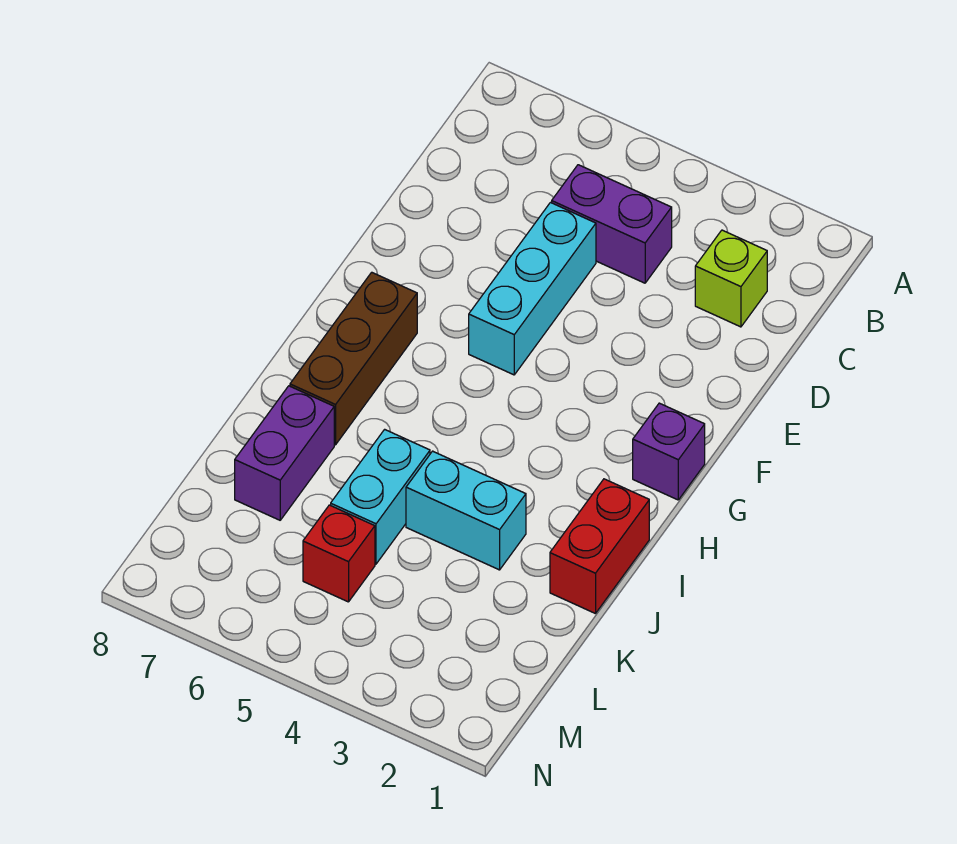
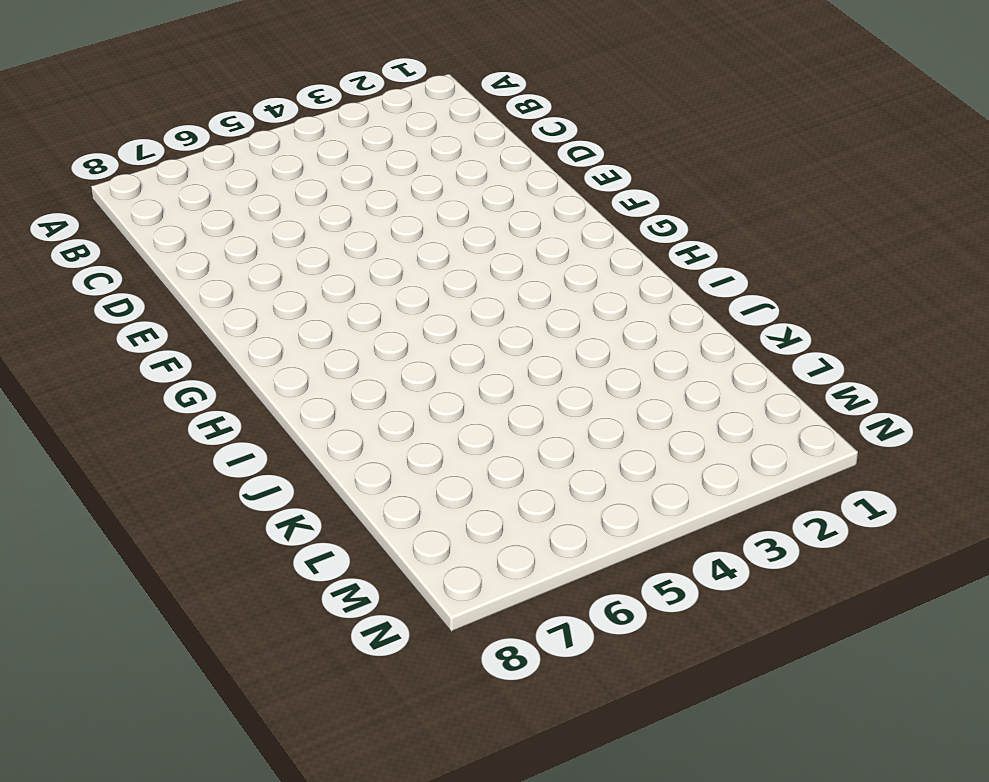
none -> lime brick C2 level 1
none -> purple brick C4:C5 level 1

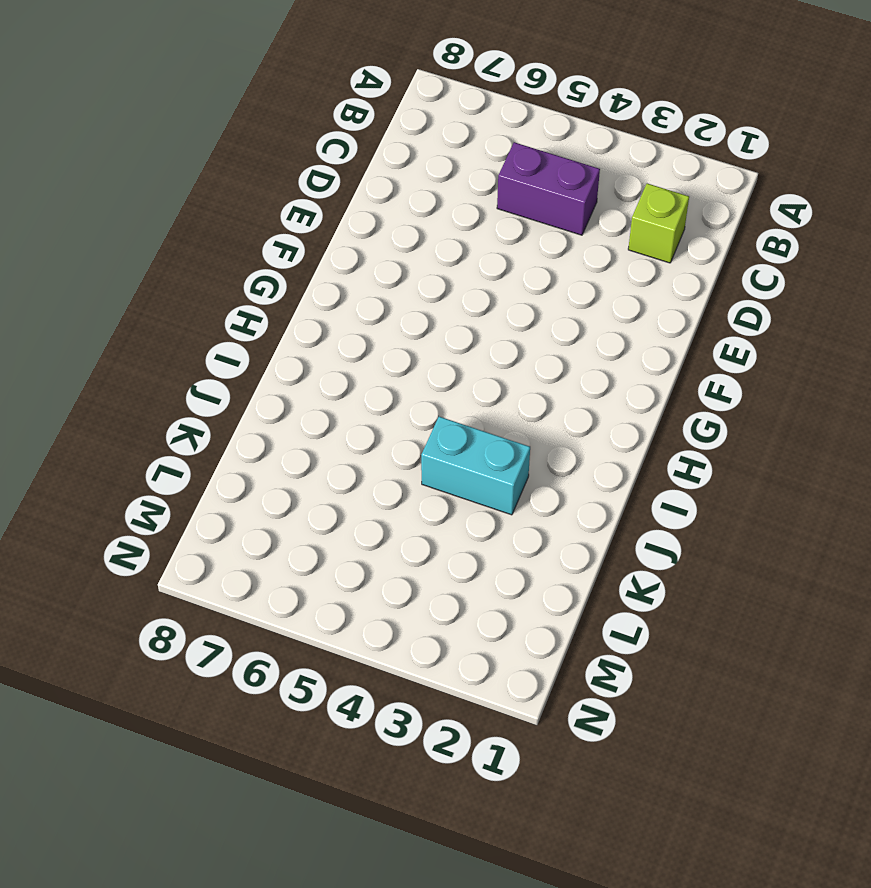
none -> cyan brick D5:F5 level 1
none -> purple brick G1 level 1

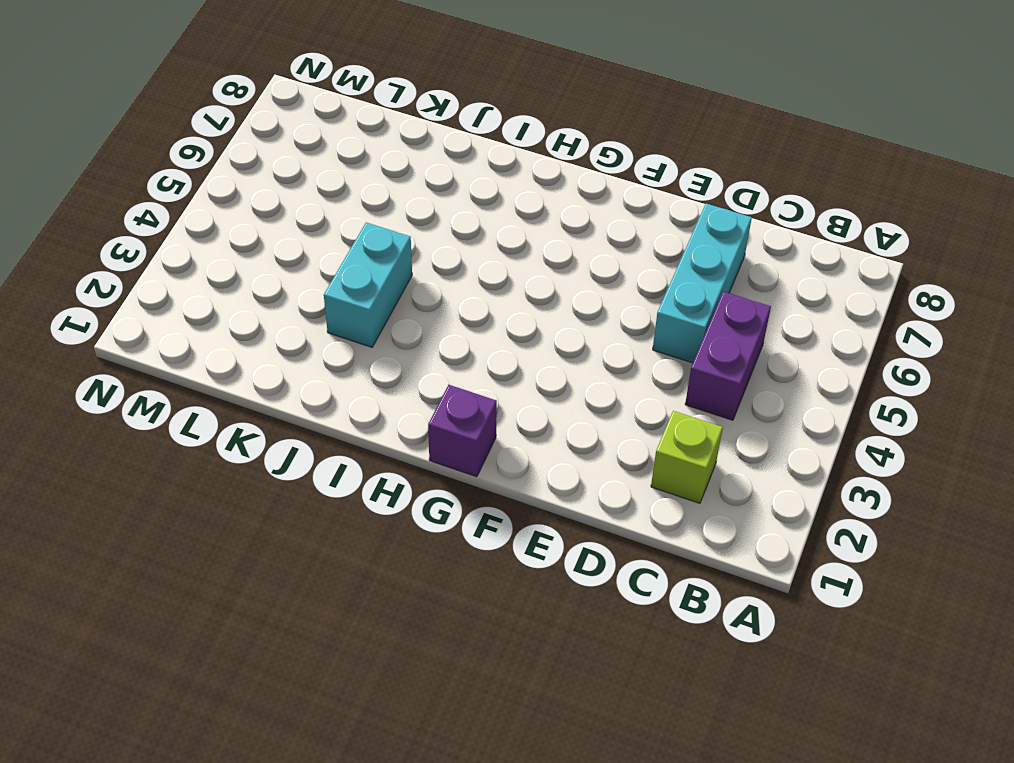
cyan brick D5:D7 level 1 -> cyan brick D5:F5 level 1
none -> brown brick G7:I7 level 1
none -> red brick I1:J1 level 1

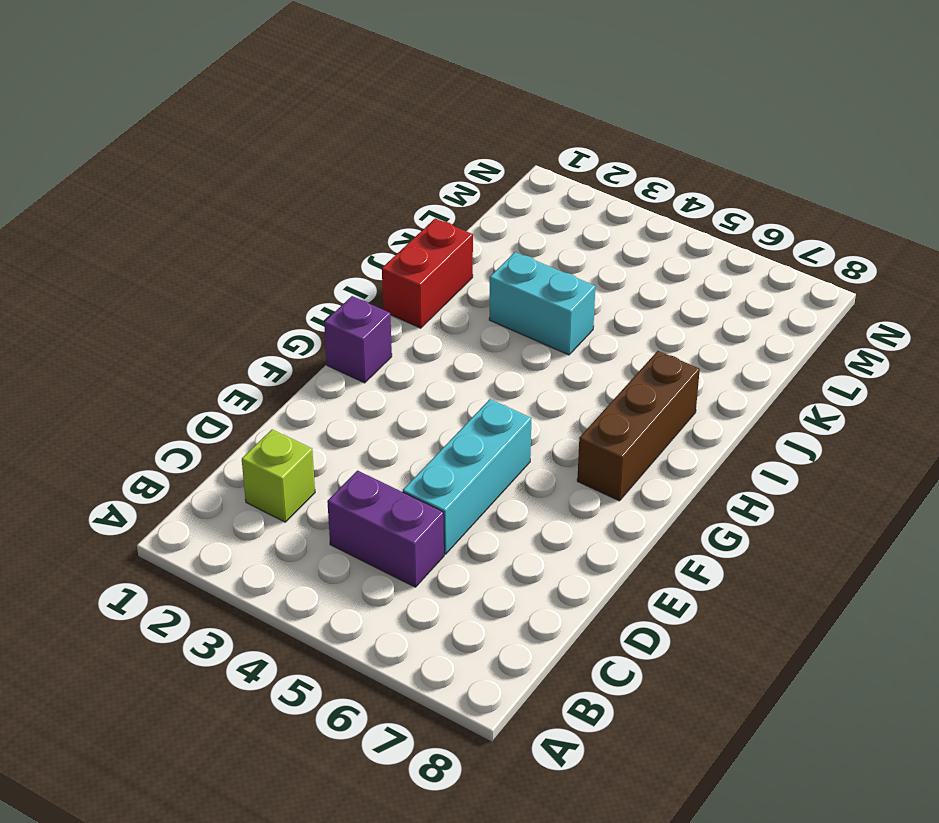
none -> cyan brick J5:K5 level 1
none -> purple brick J7:K7 level 1

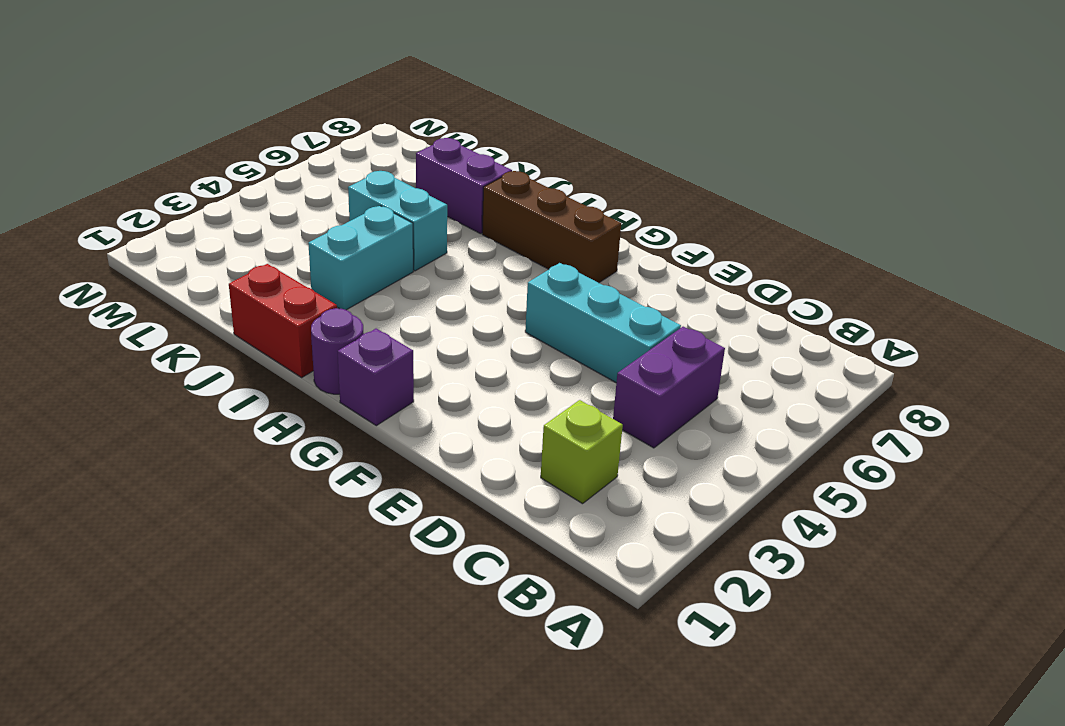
purple round brick H1 level 1 -> none
none -> red brick L5 level 1

